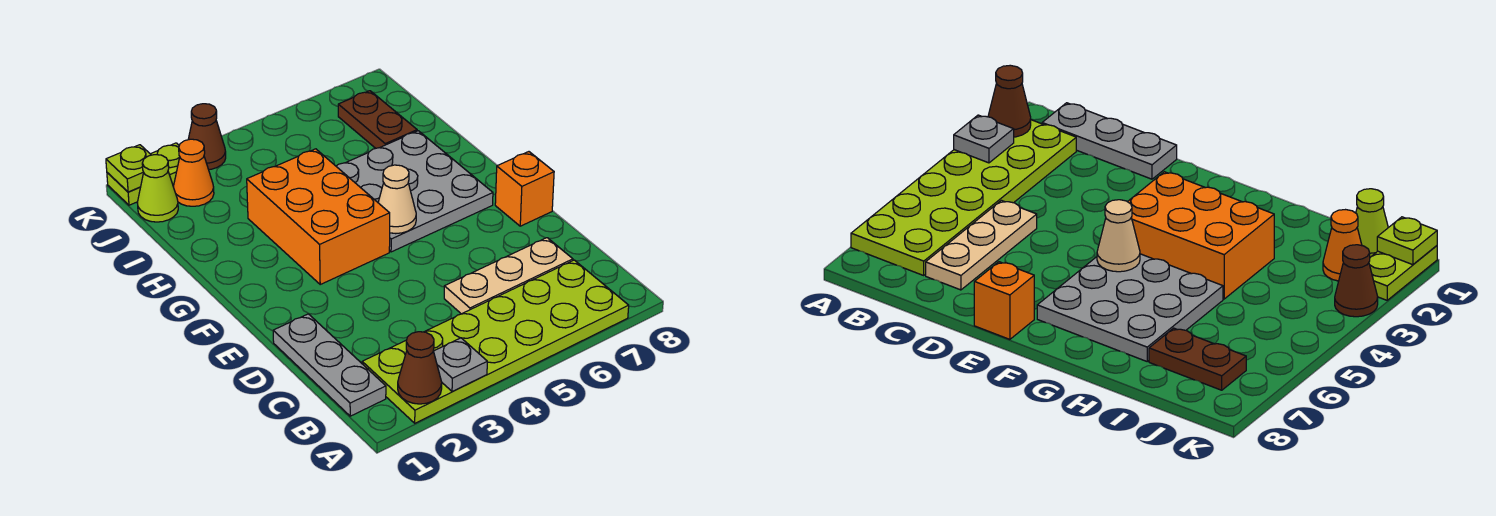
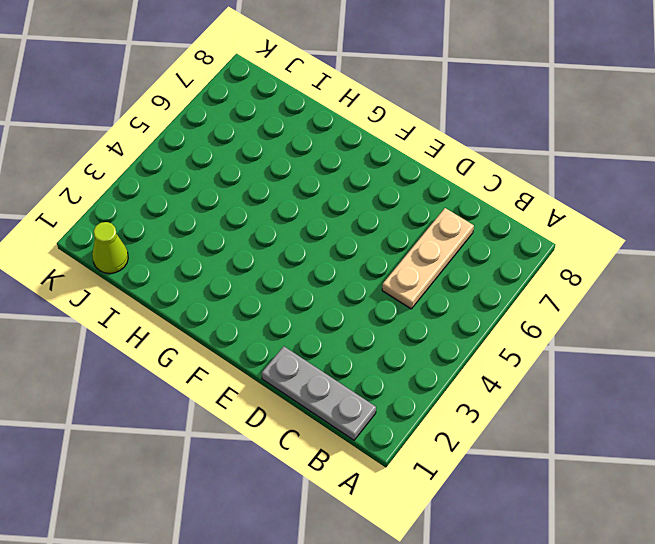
none -> lime plate A2:B7 level 1
none -> orange brick E8 level 1
none -> orange brick F3:H4 level 1

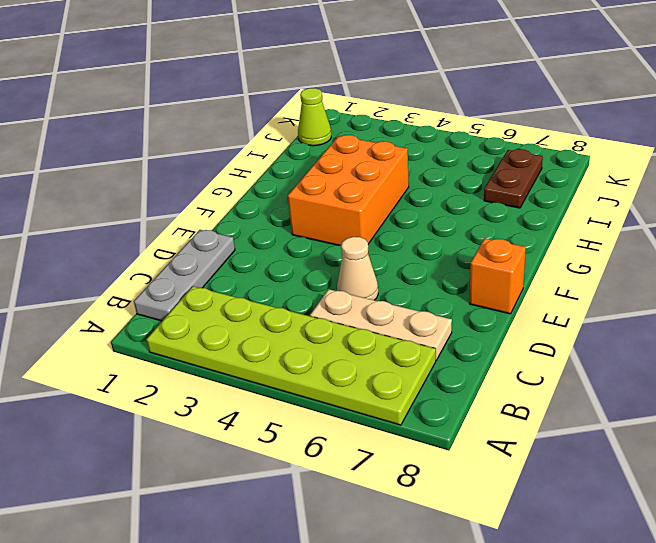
tan cone D5 level 1 -> tan cone F5 level 2
none -> grey plate F5:H7 level 1
none -> orange cone J2 level 1
none -> lime plate K1:K2 level 1

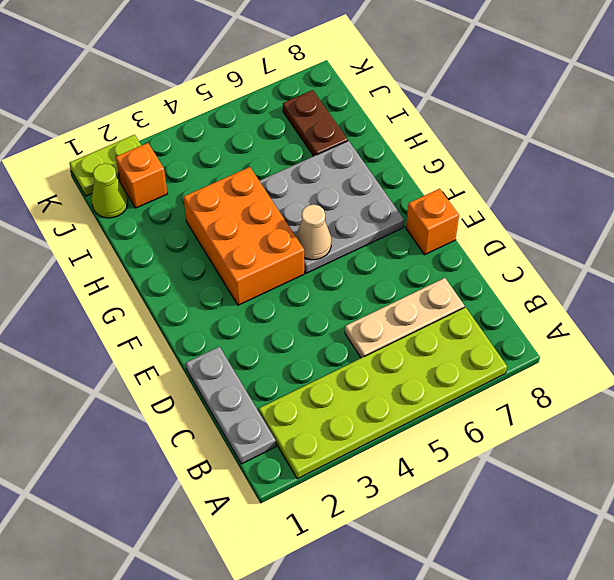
orange brick J2 level 1 -> orange cone J2 level 1
none -> brown cone K3 level 1
none -> brown cone A2 level 2
none -> grey plate A3 level 2

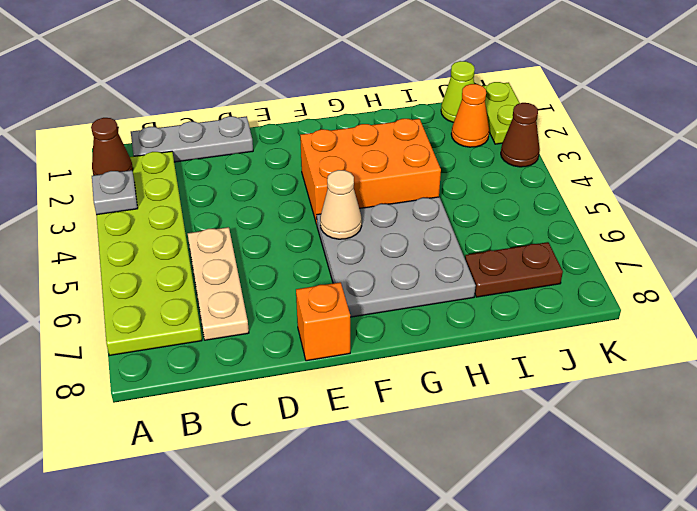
none -> lime plate K1 level 2

